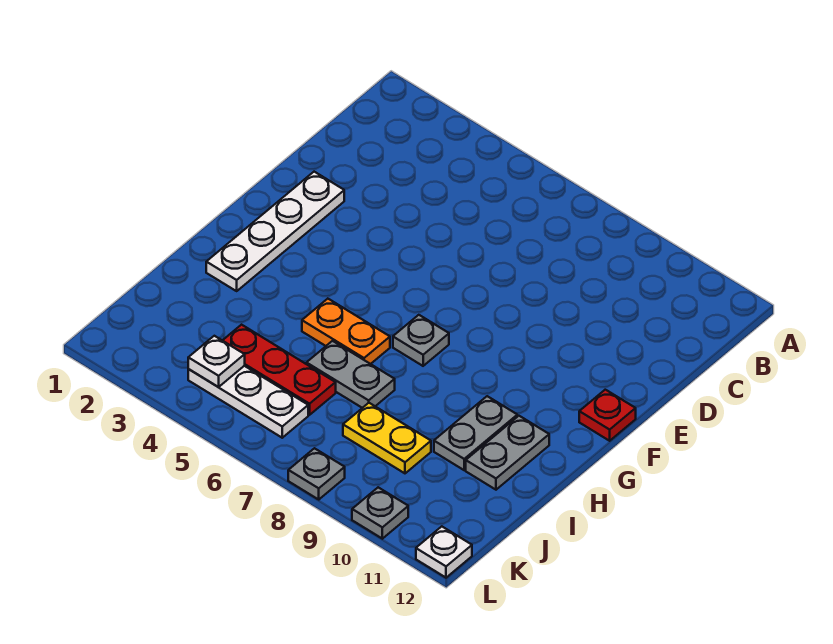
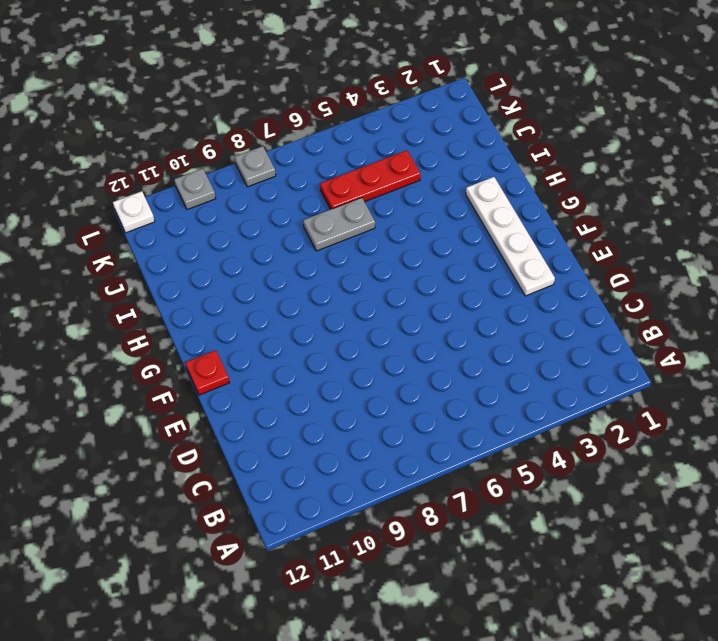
none -> grey plate G7 level 1
none -> orange plate H5:H6 level 1
none -> grey plate H10:I10 level 1

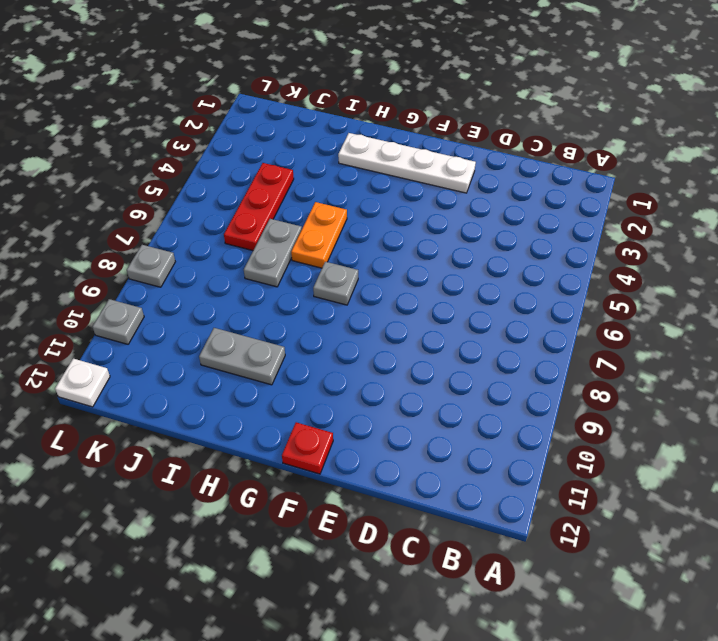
none -> grey plate H11:I11 level 1
none -> yellow plate J8:J9 level 1
none -> white plate K4:K6 level 1

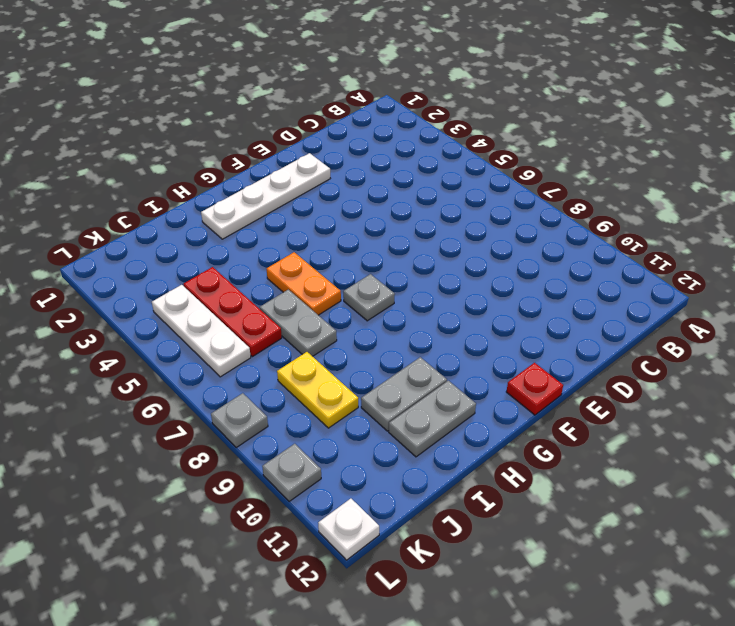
none -> white plate K4 level 2

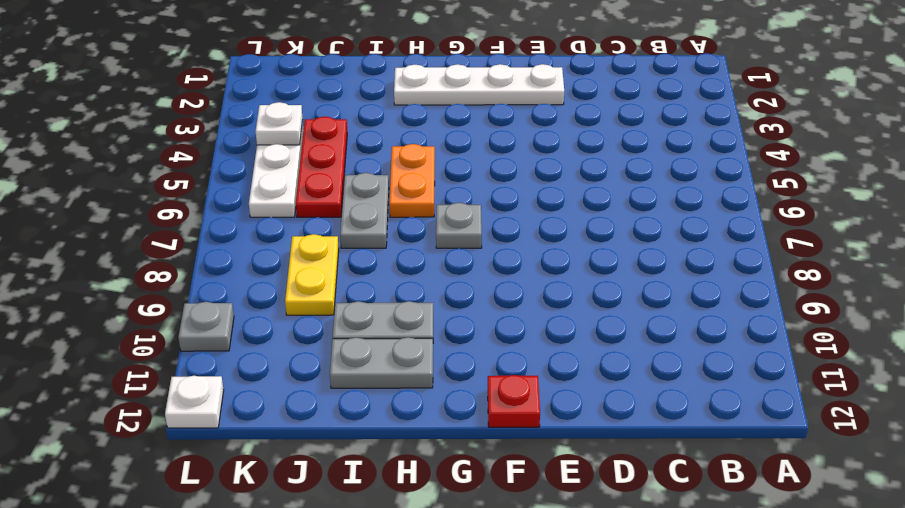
none -> grey plate L8 level 1

